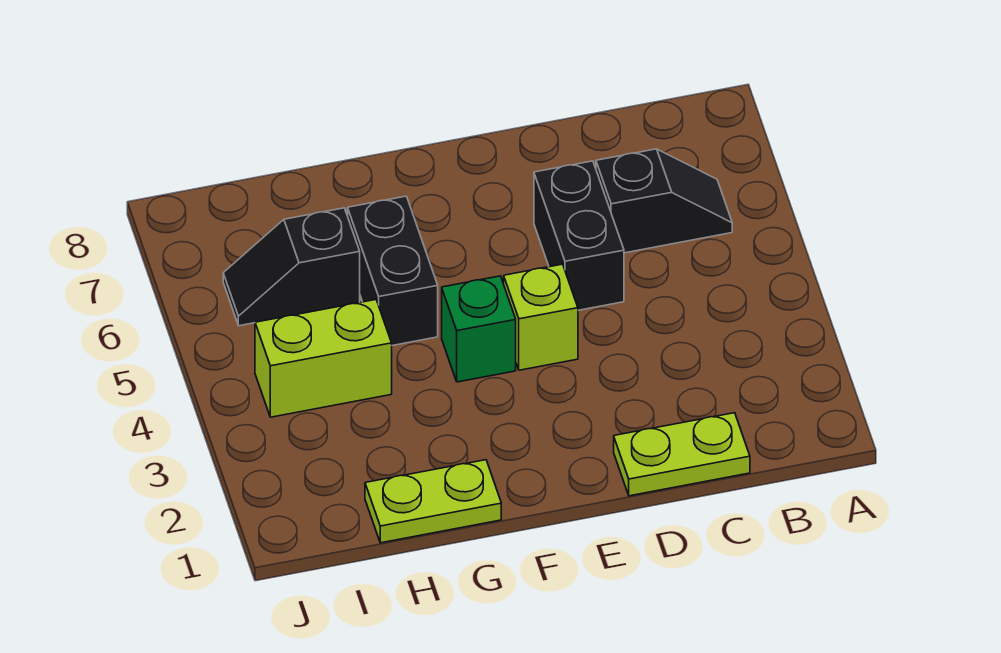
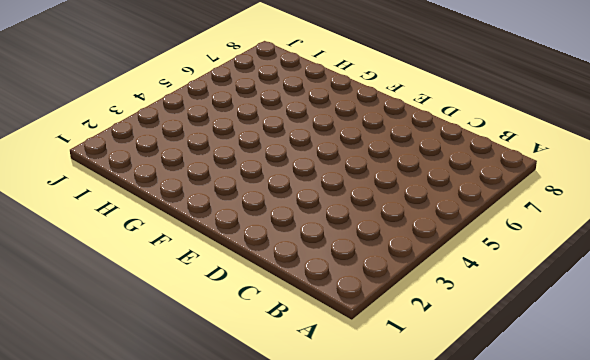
none -> black slope B6:C6 level 1 top C
none -> lime plate C1:D1 level 1

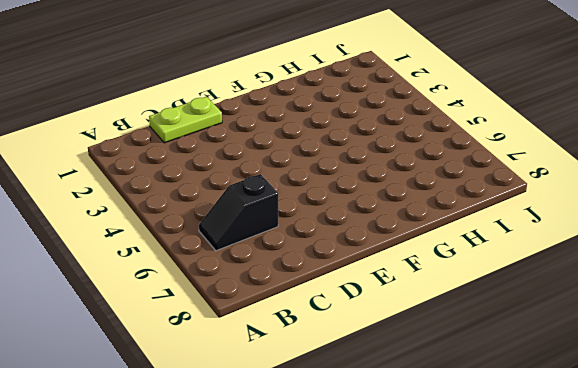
none -> black brick D5:D6 level 1
none -> lime brick E4 level 1

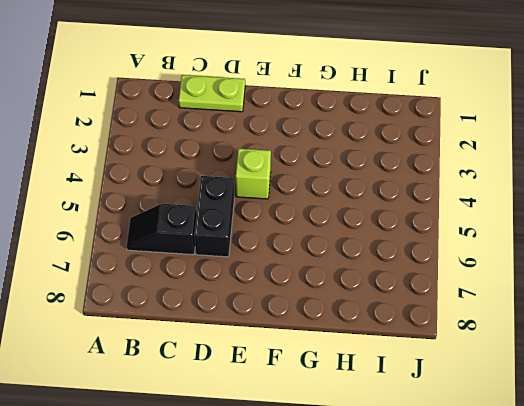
none -> green brick F4 level 1
none -> lime plate G1:H1 level 1

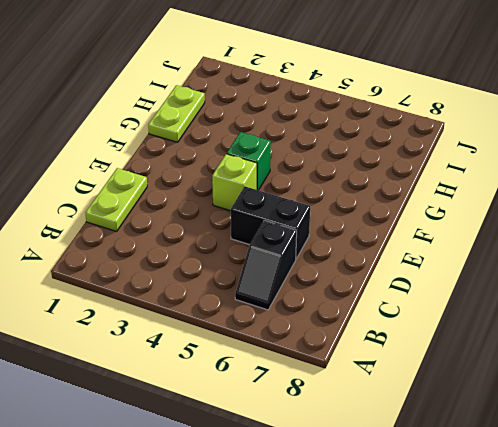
none -> black brick G5:G6 level 1
none -> lime brick H4:I4 level 1

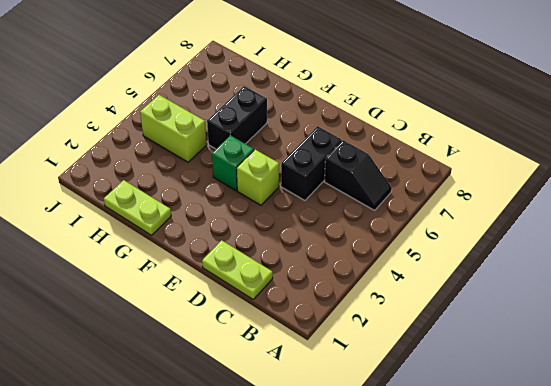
none -> black slope H6:I6 level 1 top H

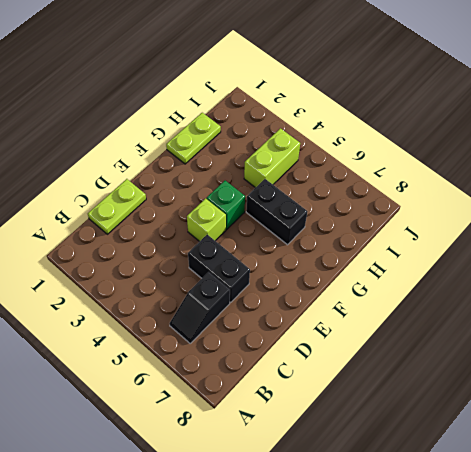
none -> black slope H6:I6 level 1 top H

